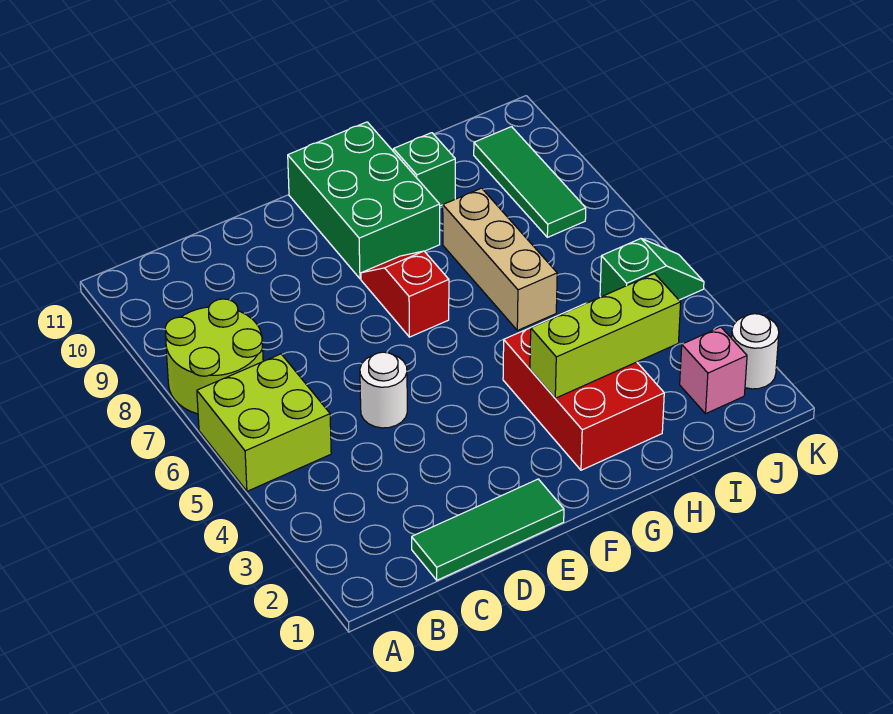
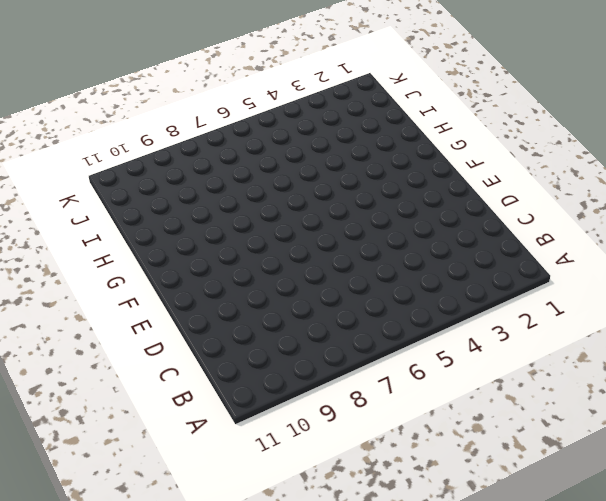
none -> lime brick A5:B6 level 1
none -> lime round brick A7:B8 level 1
none -> green tile C1:E1 level 1

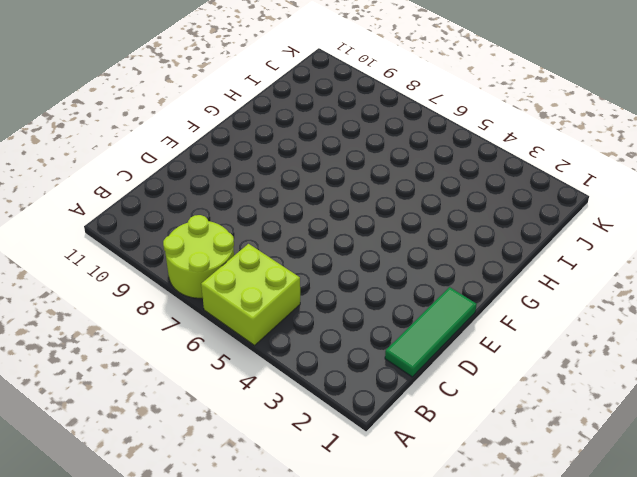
none -> white round brick D5 level 1
none -> red slope F7:F8 level 1 top 7
none -> green brick F9:G11 level 1

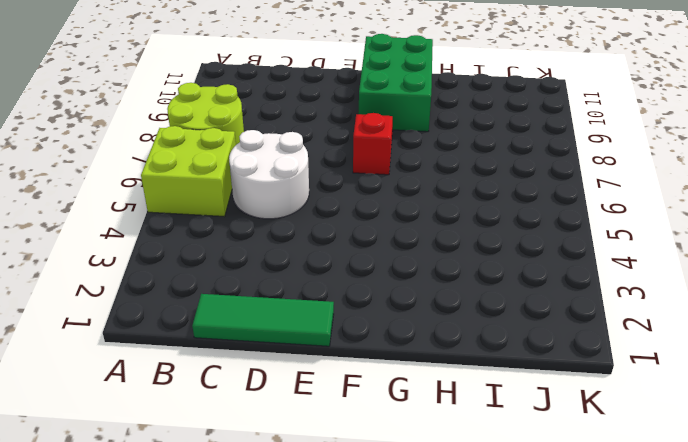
white round brick C5:D6 level 1 -> white round brick D5 level 1
none -> red brick G2:H4 level 1
none -> tan brick H6:H8 level 1
none -> green brick H10 level 1

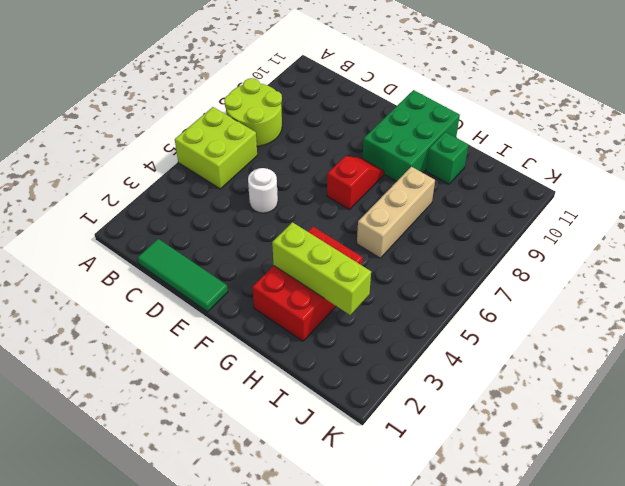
none -> pink brick J2 level 1
none -> green slope J5:K5 level 1 top J
none -> green tile J8:J10 level 1

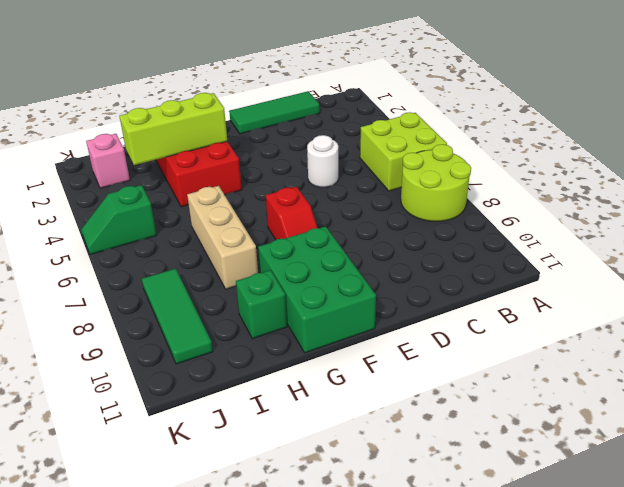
none -> white round brick K2 level 1

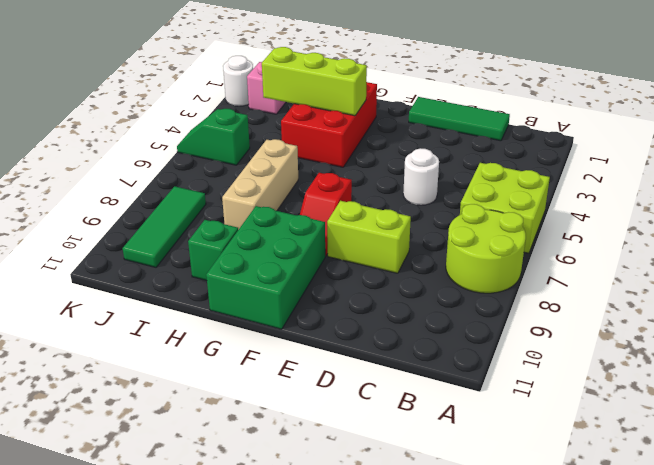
lime brick D8:E8 level 1 -> none

